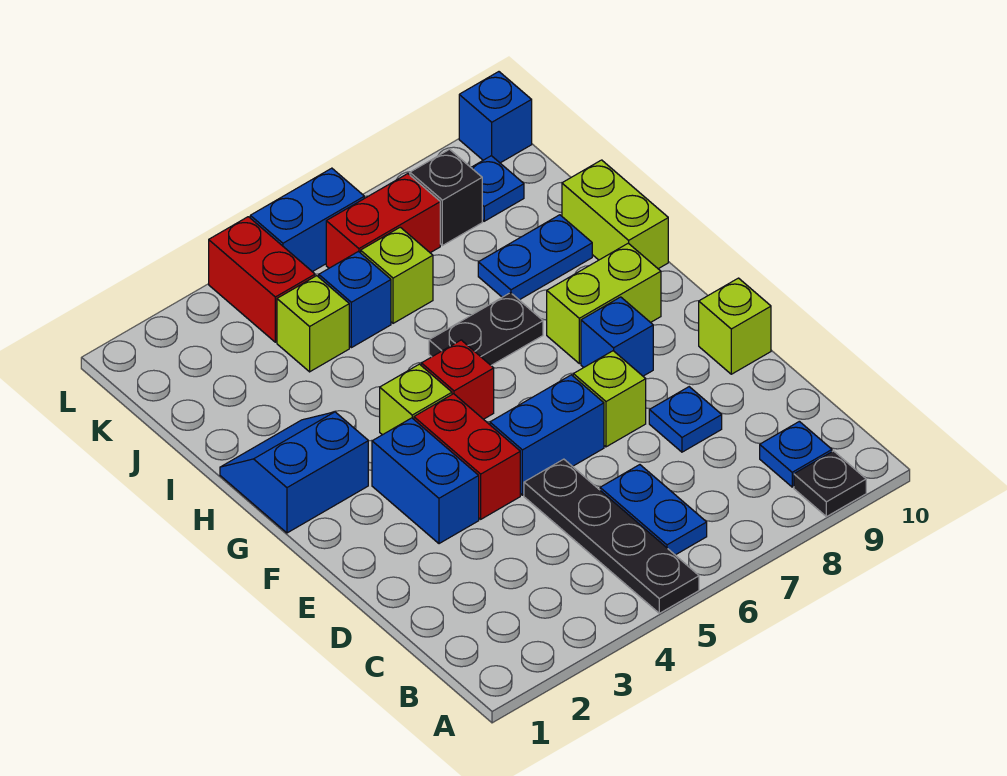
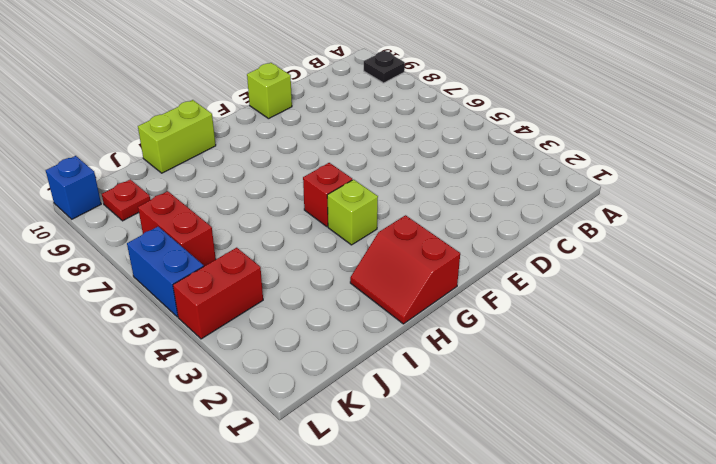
red slope G1:H2 level 1 top G -> blue slope G1:H2 level 1 top G
red plate K9 level 1 -> blue plate K9 level 1
none -> black plate A5:D5 level 1
none -> blue plate B6:C6 level 1
none -> blue plate B9 level 1

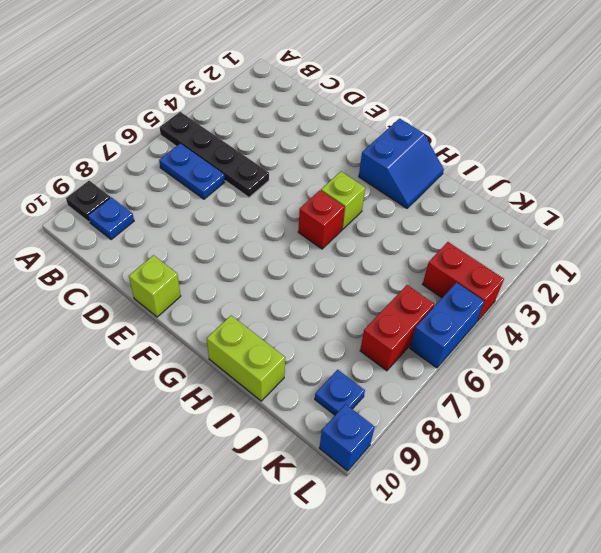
none -> blue plate D8 level 1
none -> blue brick E3:F3 level 1
none -> red brick E4:F4 level 1

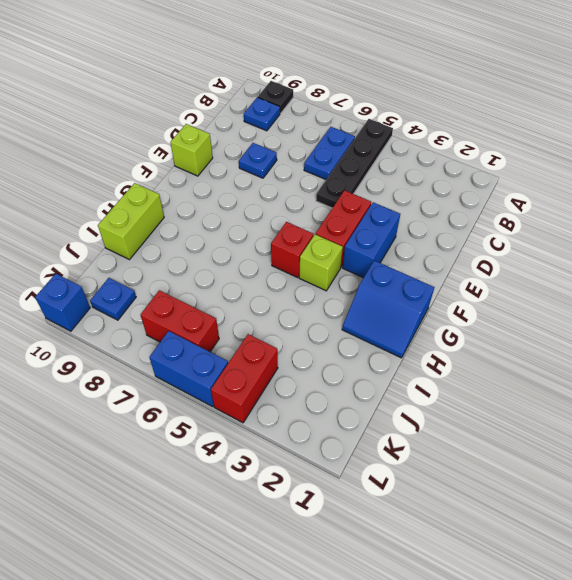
none -> blue brick E5:E6 level 1
none -> lime brick E7 level 1
none -> blue brick F8 level 1

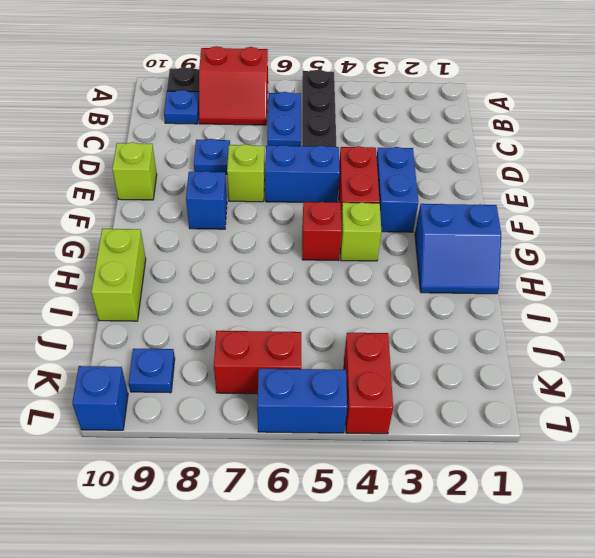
red slope A7:B8 level 1 top A -> none
none -> lime brick G8:G9 level 1
none -> black plate H6:H7 level 1
none -> blue plate I8:I9 level 1

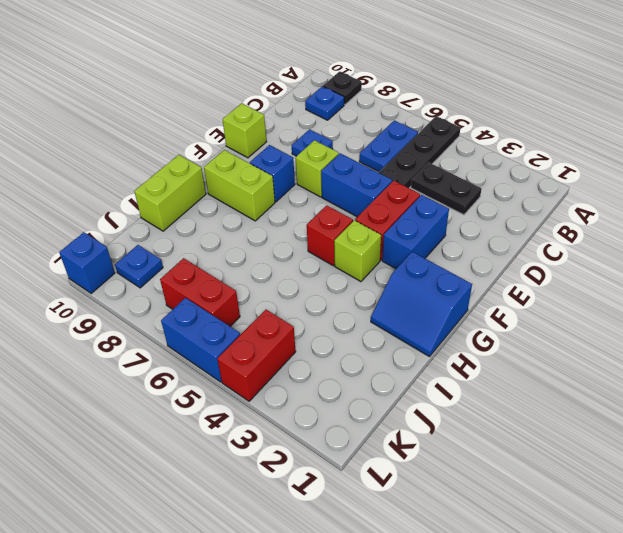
black plate C3:C4 level 1 -> black plate H6:H7 level 1
none -> blue plate I8:I9 level 1
none -> lime brick J4 level 1
none -> blue brick J5 level 1

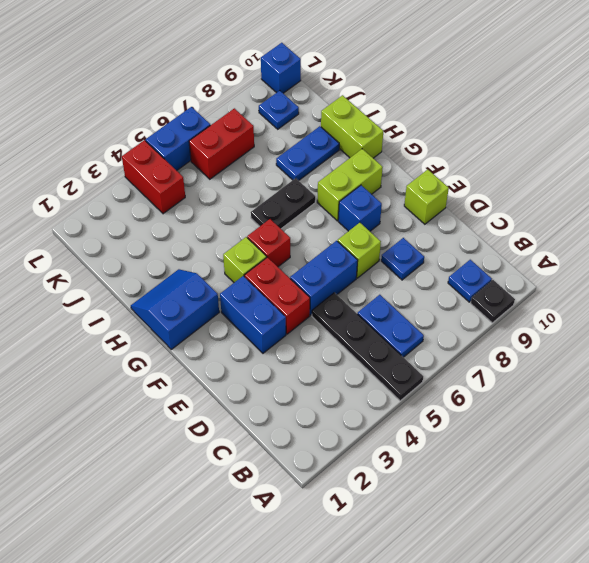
none -> lime brick J4 level 1
none -> blue brick J5 level 1
none -> lime brick J6 level 1

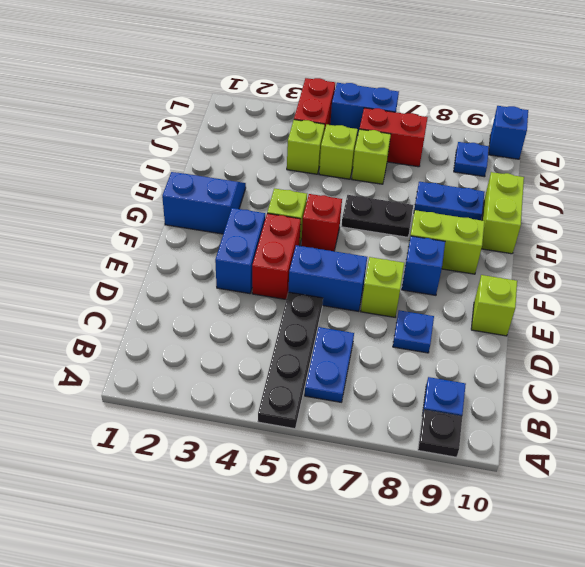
lime brick J5 level 1 -> blue brick J5 level 1
none -> black brick K8 level 1

